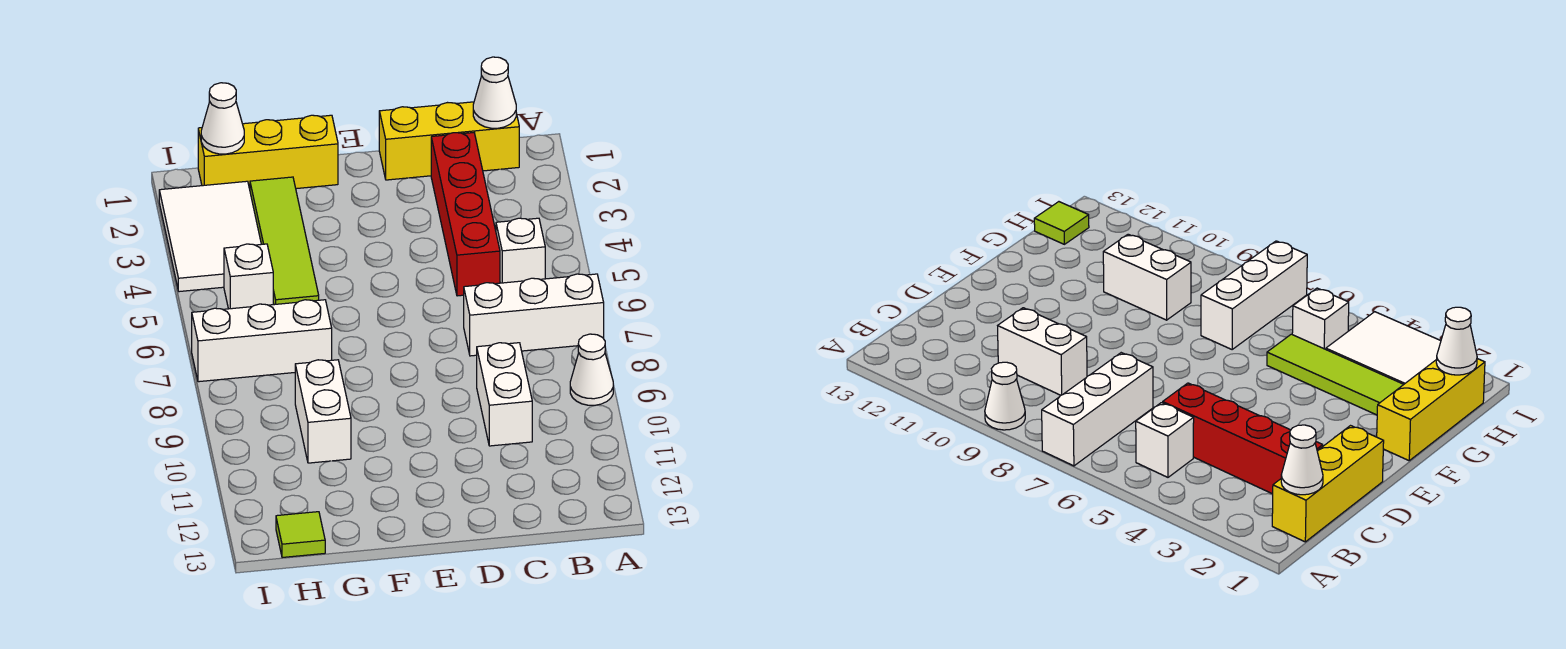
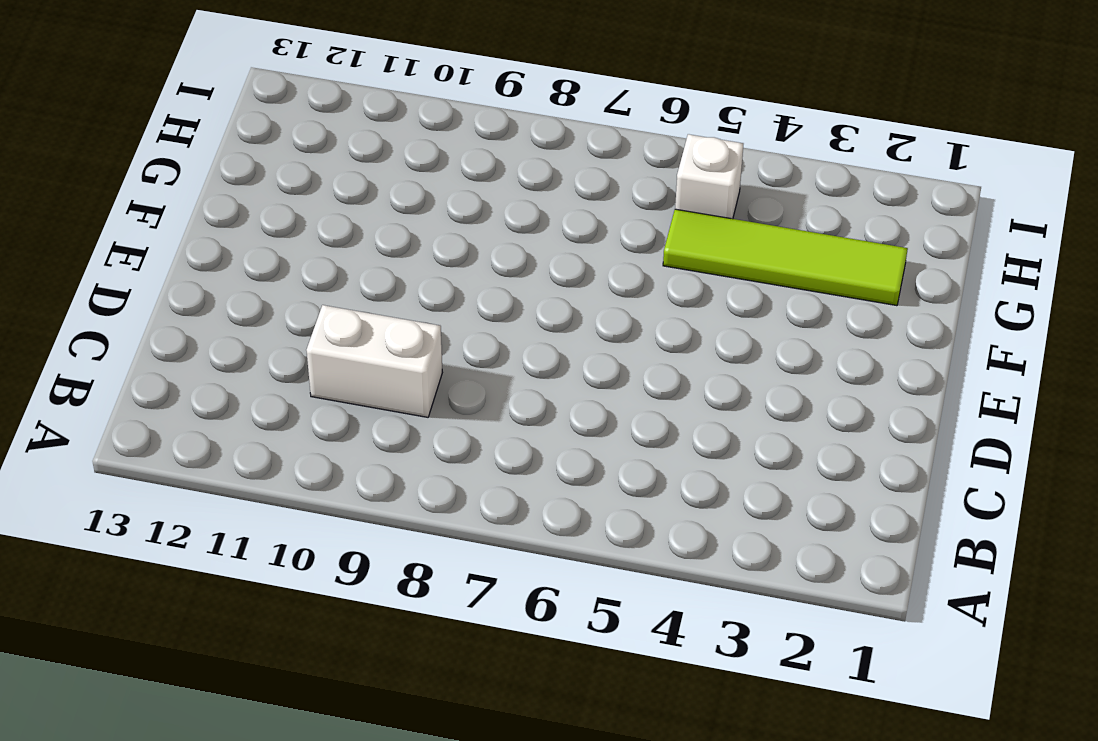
none -> white brick A7:C7 level 1
none -> white cone A9 level 1
none -> yellow brick B1:D1 level 1

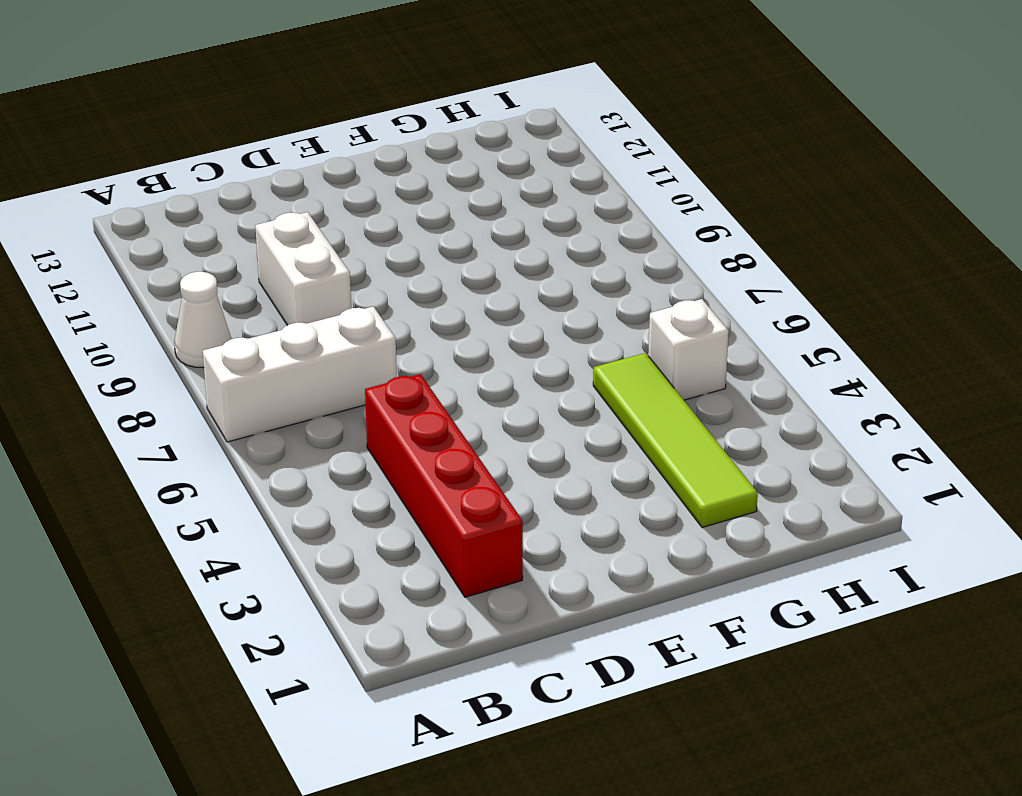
none -> yellow brick B1:D1 level 1
none -> white brick B5 level 1
none -> yellow brick F1:H1 level 1

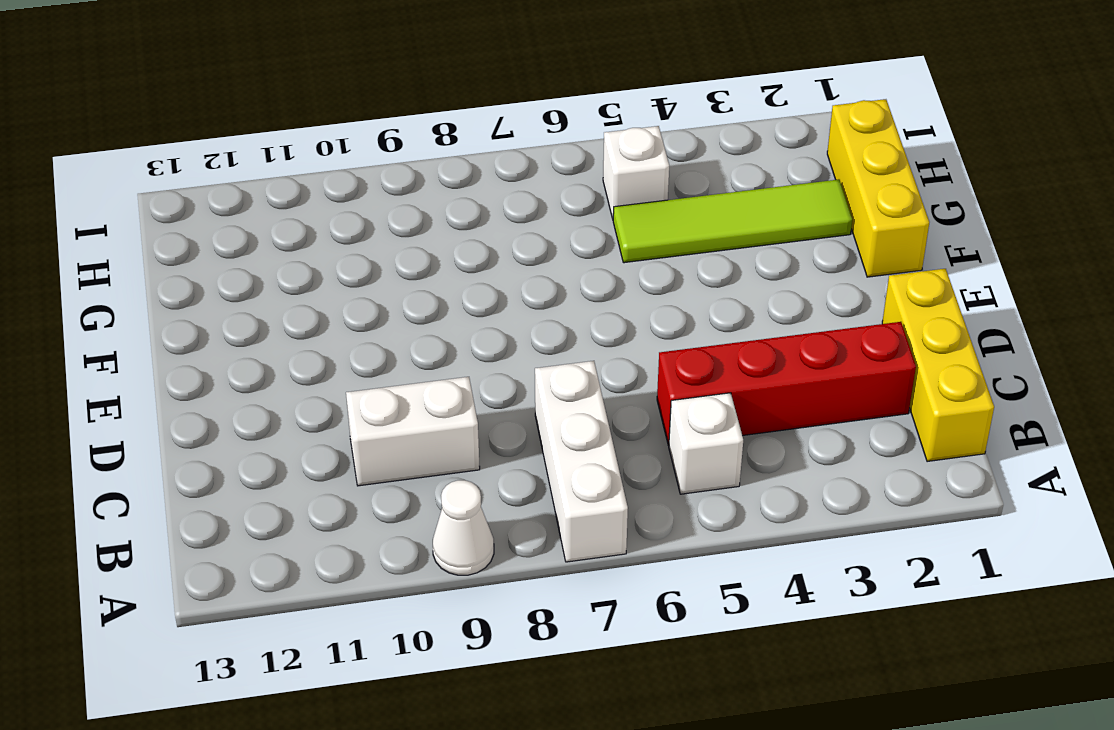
none -> white brick G7:I7 level 1
none -> white brick G9:G10 level 1
none -> white tile H2:I4 level 1

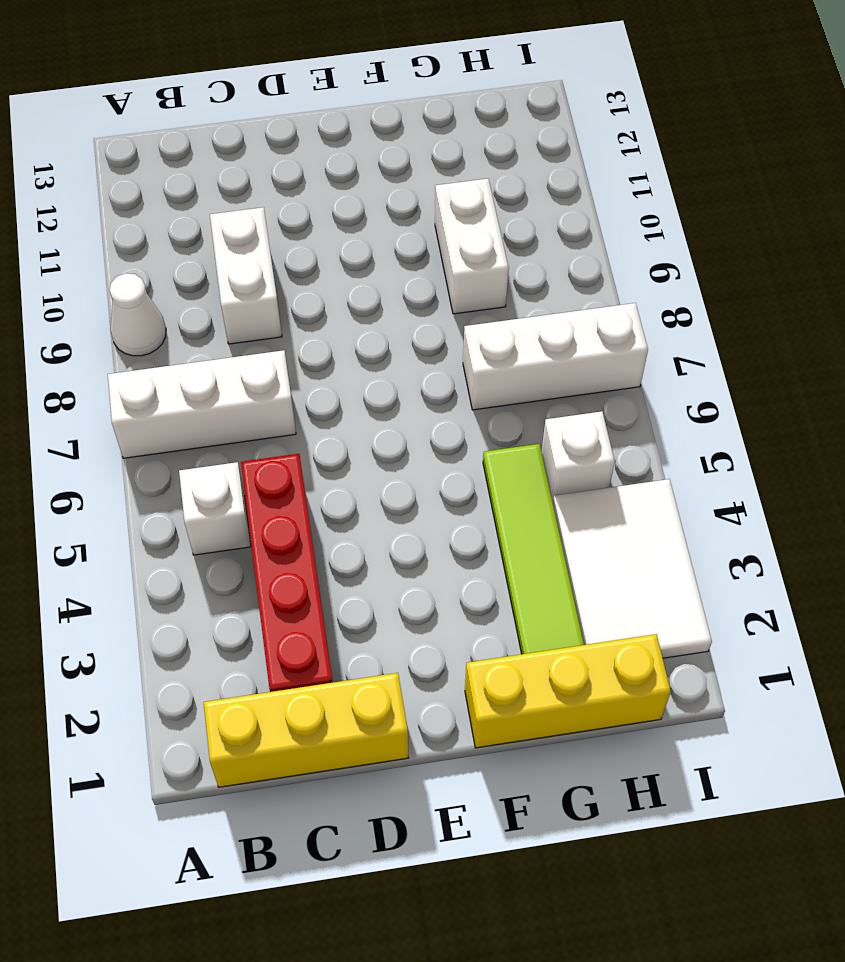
none -> lime tile H13 level 1
none -> white cone B1 level 2
none -> white cone H1 level 2

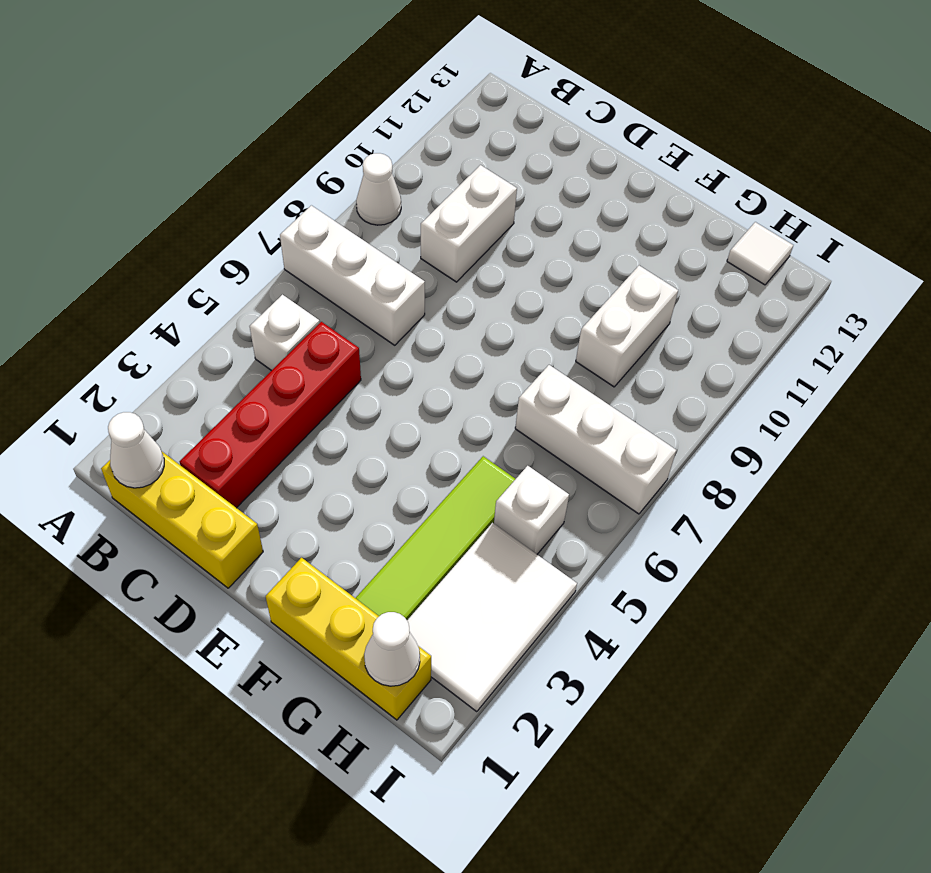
white tile H13 level 1 -> lime tile H13 level 1

